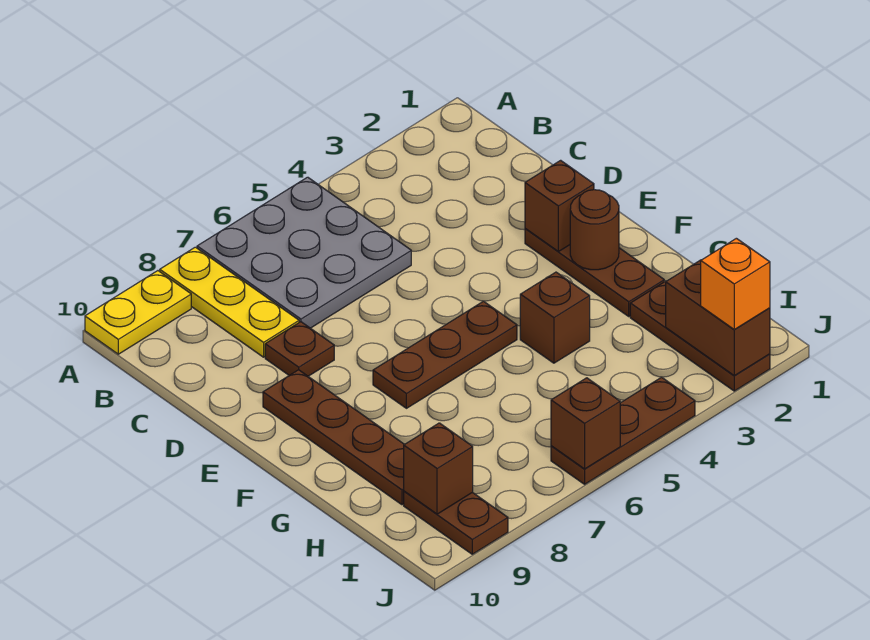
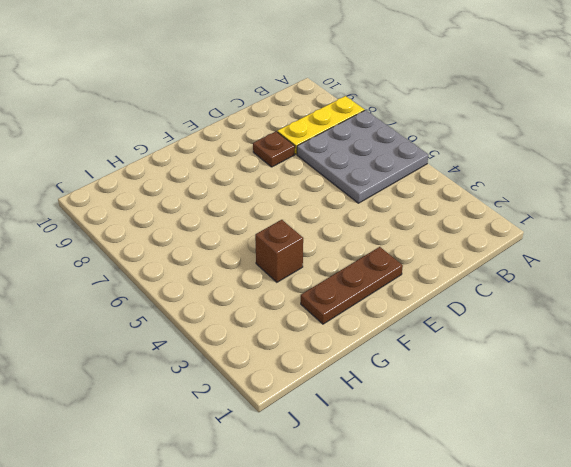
none -> yellow plate A9:A10 level 1
none -> brown plate E9:H9 level 1
none -> brown plate F5:F7 level 1

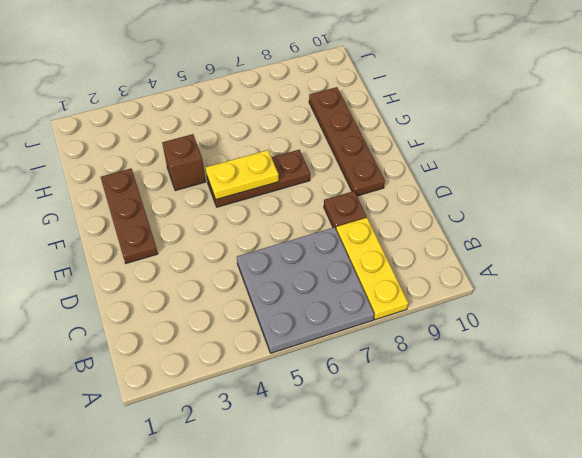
yellow plate F5:F6 level 2 -> yellow plate A9:A10 level 1
none -> brown plate H2:J2 level 1
none -> brown plate I9:J9 level 1
none -> brown plate J4:J6 level 1

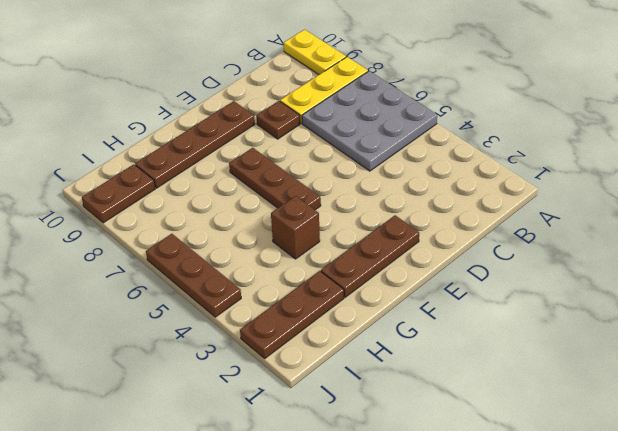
none -> brown brick E2 level 2
none -> brown round brick F2 level 2
none -> brown brick I2:J2 level 2

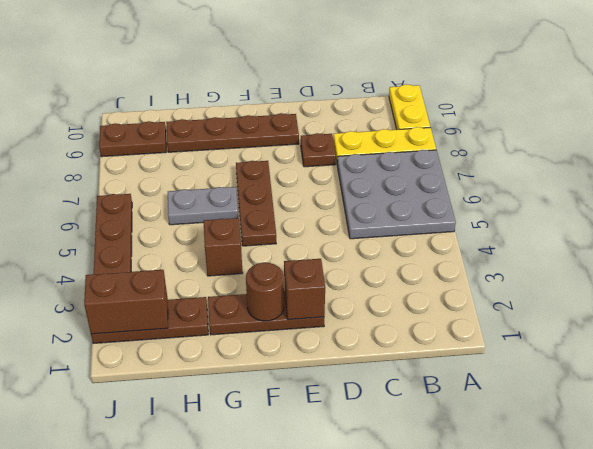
grey plate G6:H6 level 1 -> none
none -> brown brick I9 level 2
none -> brown brick J6 level 2
none -> orange brick J2 level 3

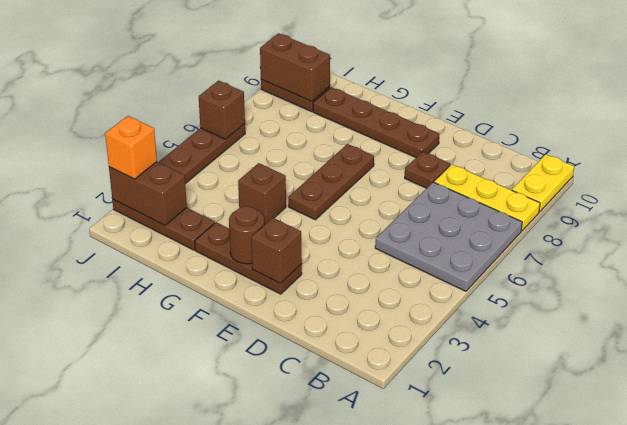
brown brick I9:J9 level 2 -> brown brick I9 level 2

